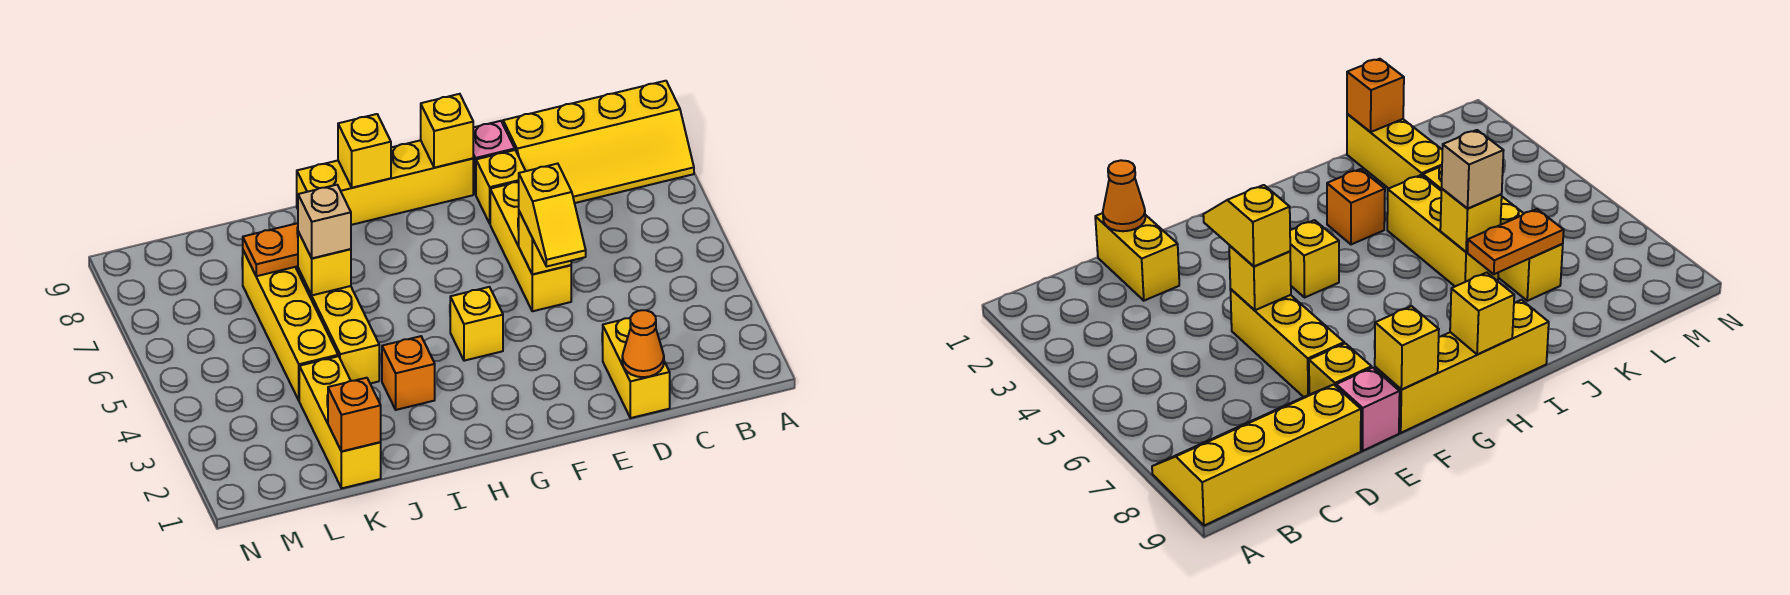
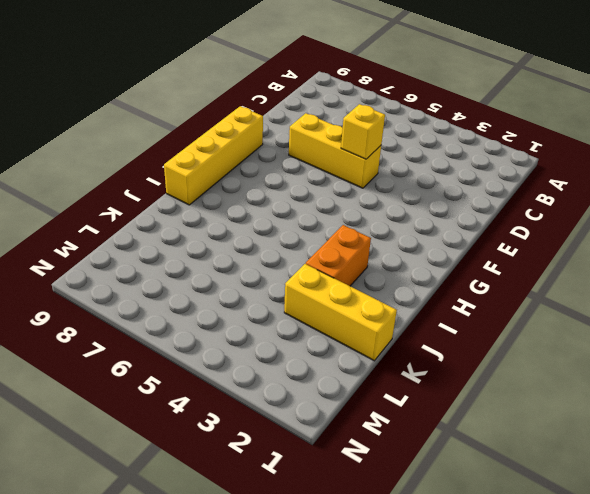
orange brick I3:J3 level 1 -> orange brick I3 level 1
none -> yellow slope A8:D9 level 1 top 9
none -> yellow brick D1:D2 level 1
none -> yellow brick E8 level 1

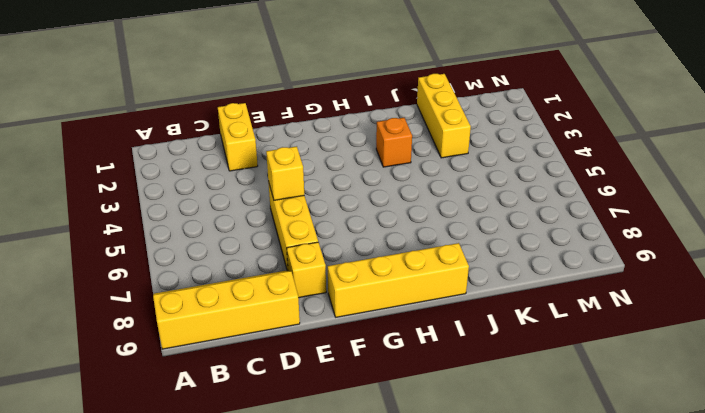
none -> pink brick E9 level 1
none -> yellow brick G4 level 1
none -> yellow brick J4:J6 level 1

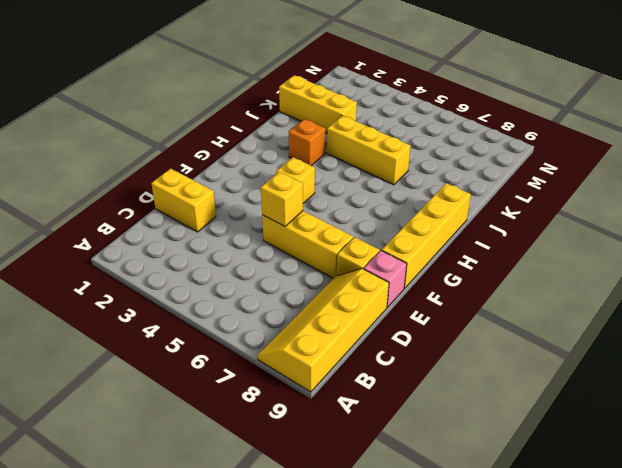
none -> yellow brick K4:K7 level 1
none -> orange cone D1 level 2
none -> yellow brick F9 level 2

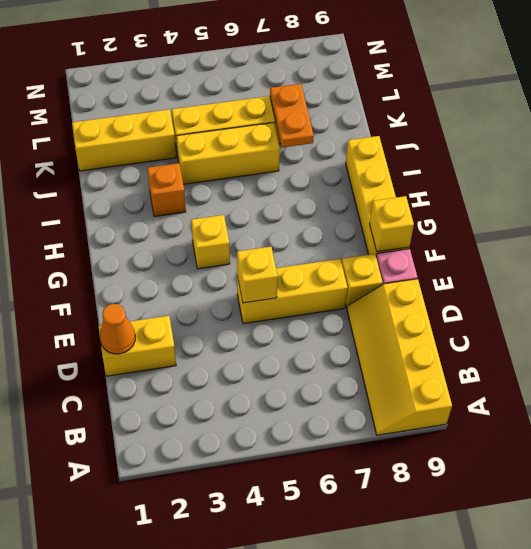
none -> yellow brick H9 level 2
none -> yellow brick J6 level 2
none -> orange brick K1 level 2

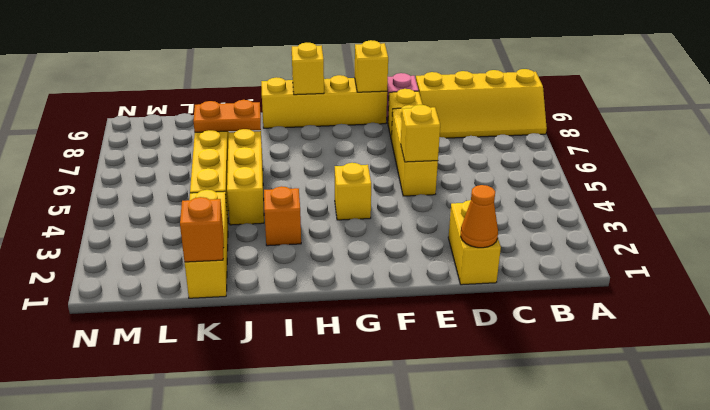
none -> yellow brick J6 level 2
none -> yellow slope E4:E5 level 3 top 5
none -> tan brick J6 level 3

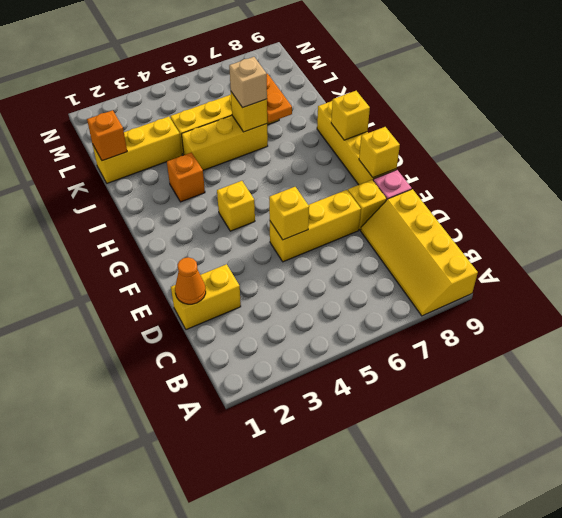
none -> yellow slope E4:E5 level 3 top 5

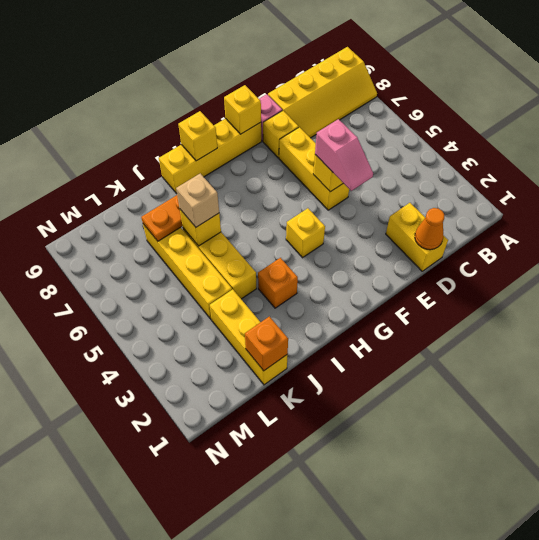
pink slope E4:E5 level 3 top 5 -> yellow slope E4:E5 level 3 top 5

